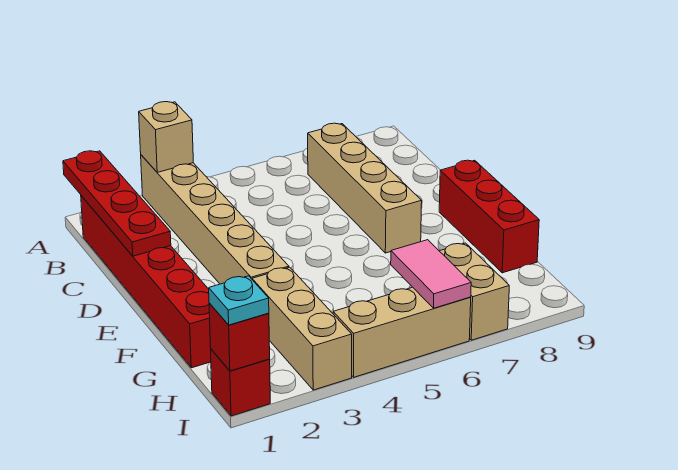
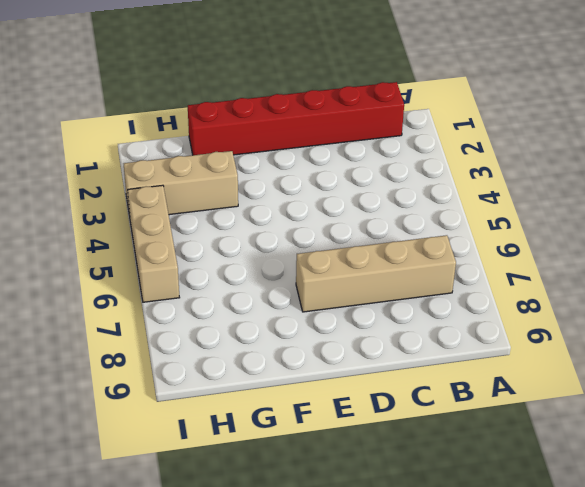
none -> tan brick A3:F3 level 1
none -> red brick E9:G9 level 1
none -> tan brick H7:I7 level 1

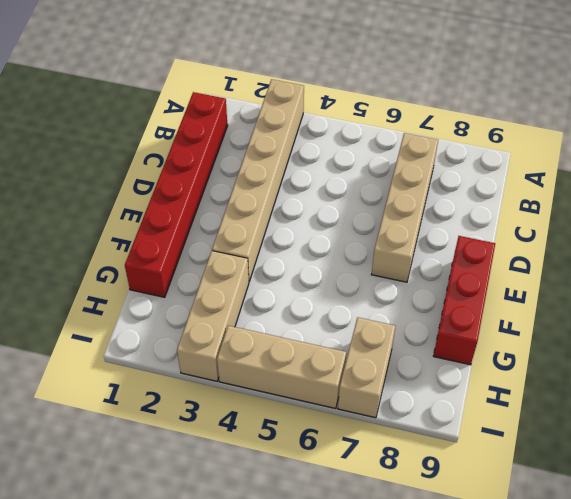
none -> red brick I1 level 1
none -> red plate A1:D1 level 2
none -> tan brick A3 level 2

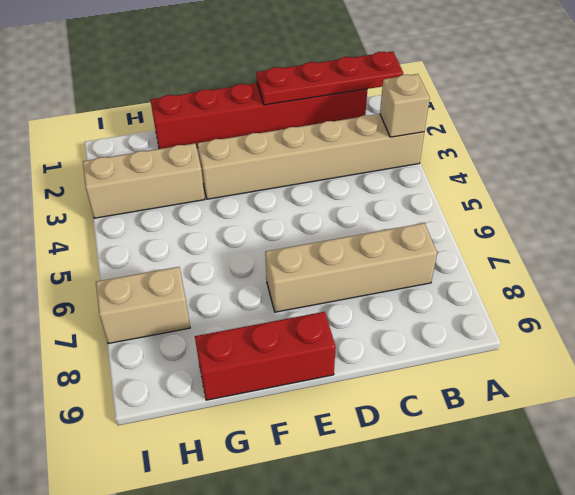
none -> red brick I1 level 1
none -> tan brick I4:I6 level 1
none -> pink tile H6:I6 level 2

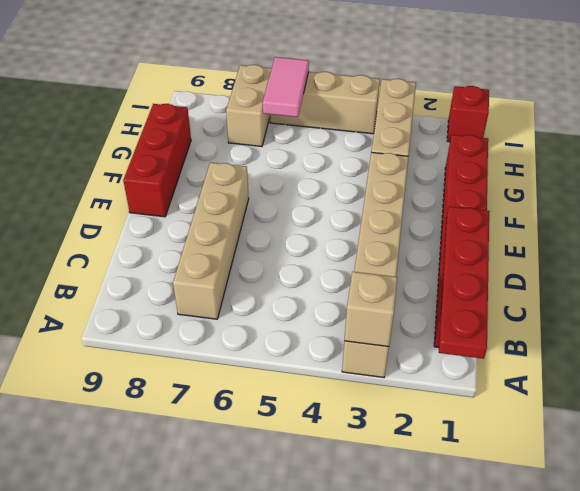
none -> red brick I1 level 2
none -> cyan plate I1 level 3

